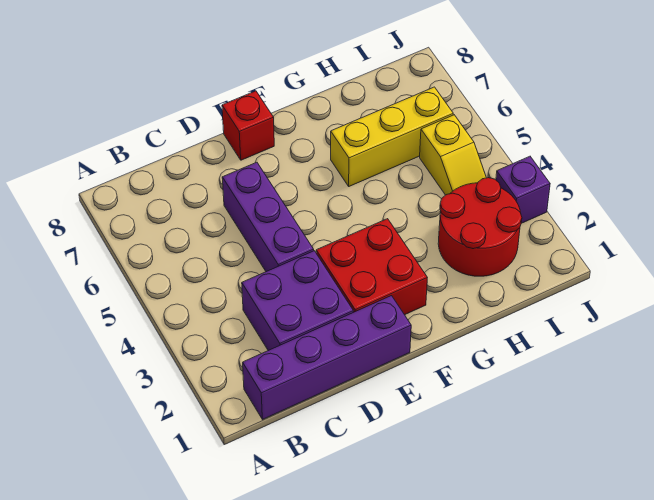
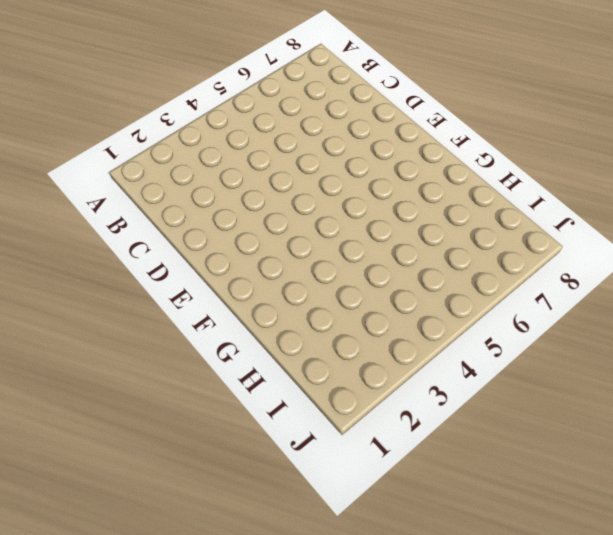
none -> purple brick B1:E1 level 1
none -> purple brick C2:D3 level 1

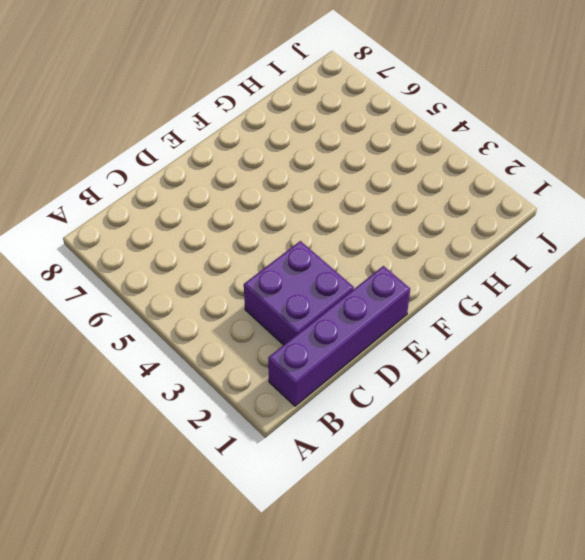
none -> purple brick D4:D6 level 1
none -> red brick E2:F3 level 1

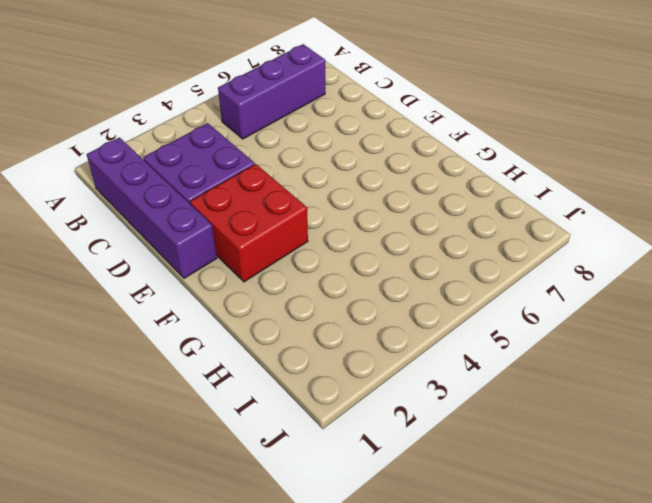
purple brick B5:B7 level 1 -> purple brick D4:D6 level 1
none -> red brick E8 level 1
none -> yellow brick G6:I6 level 1

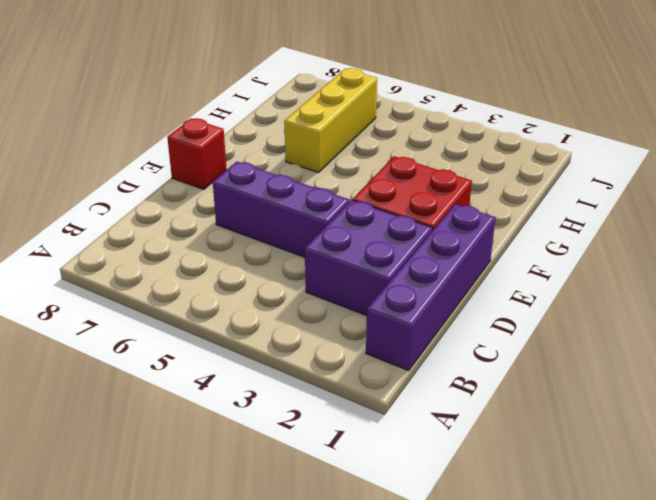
none -> red round brick H2:I3 level 1
none -> yellow slope I4:I5 level 1 top 5

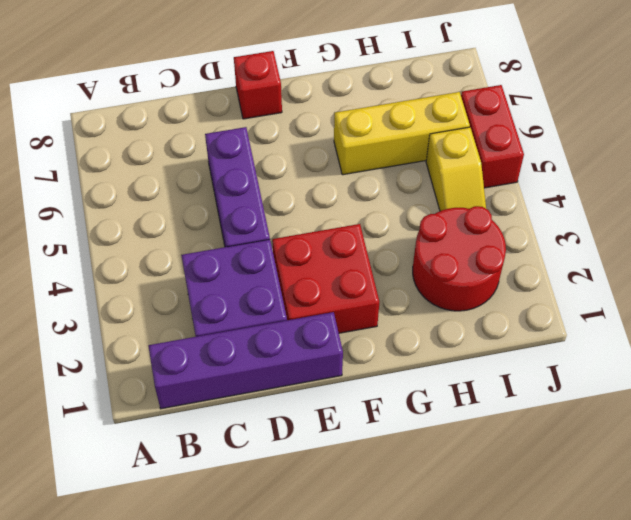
red brick J5:J6 level 1 -> none
none -> purple brick J3 level 1

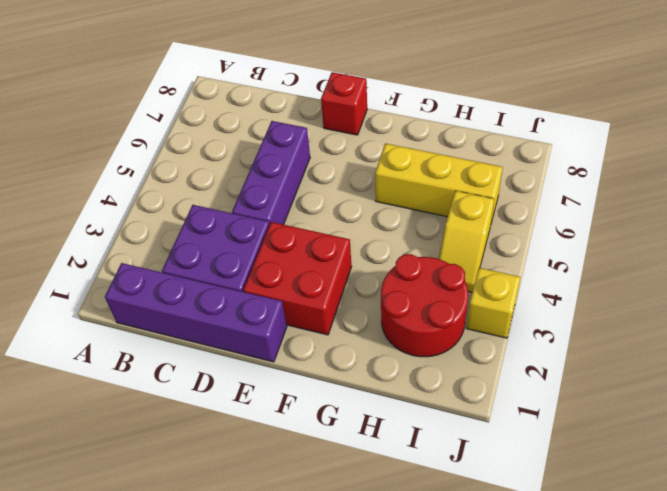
yellow brick J3 level 1 -> purple brick J3 level 1

